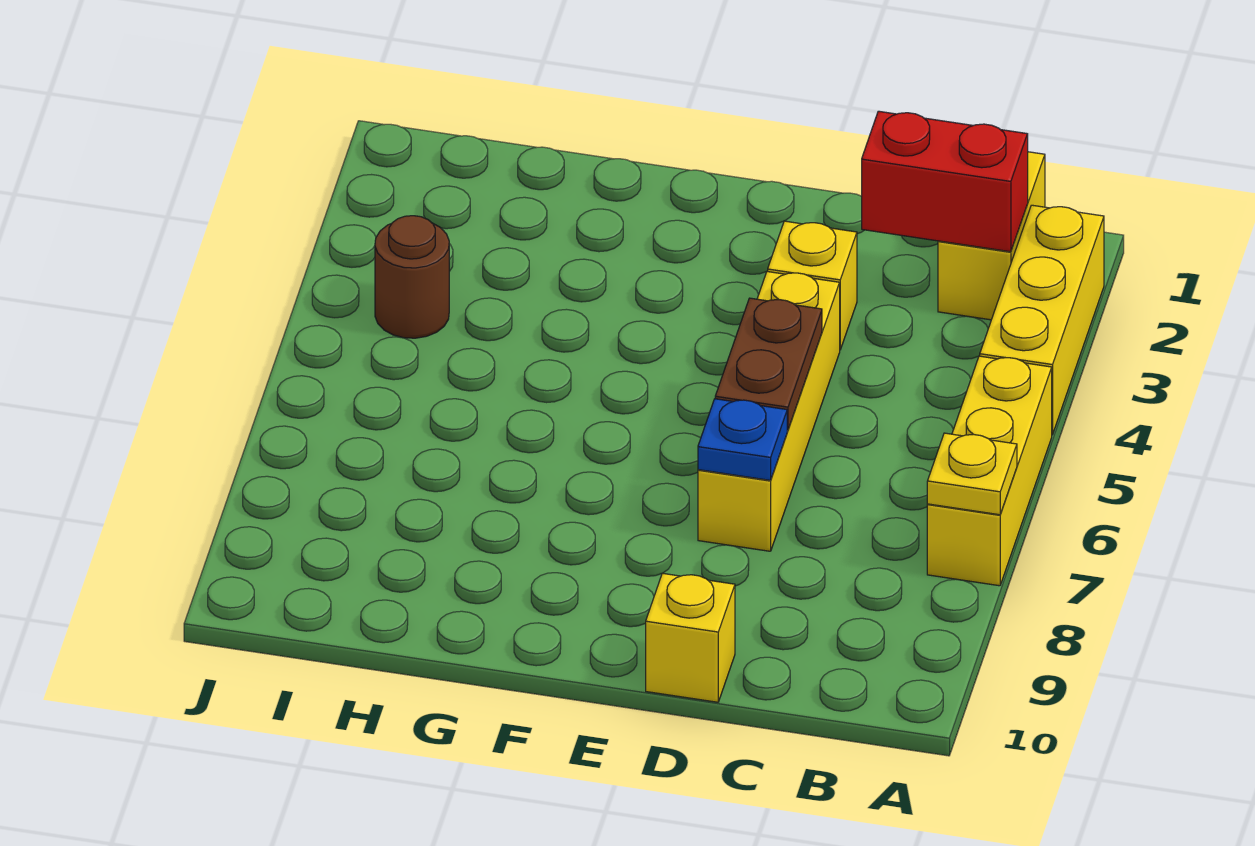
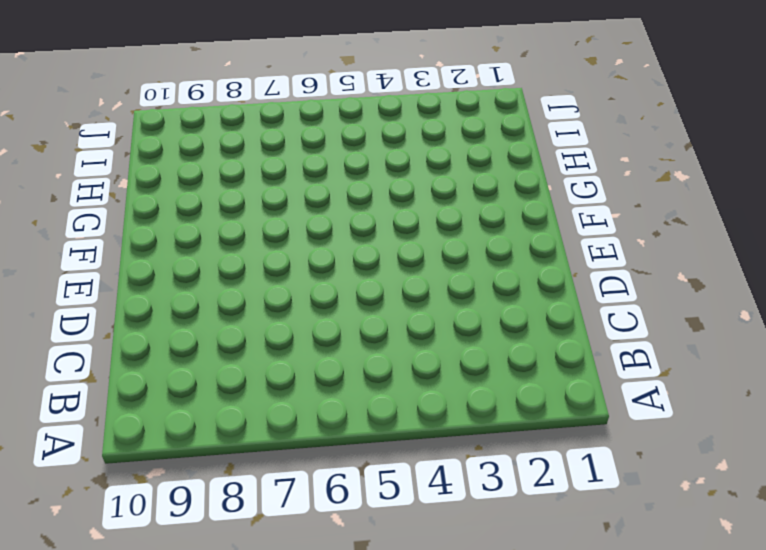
none -> yellow brick A2:A4 level 1
none -> yellow brick A5:A7 level 1

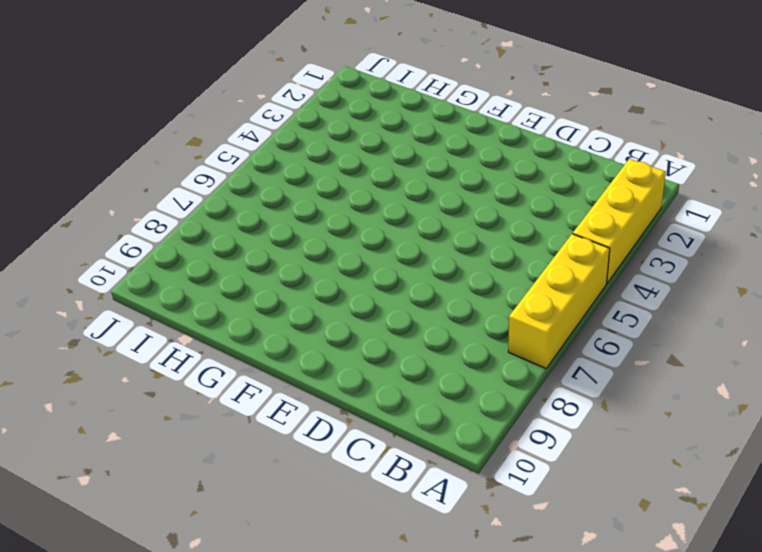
none -> yellow brick B1:B2 level 1
none -> yellow brick D3 level 1

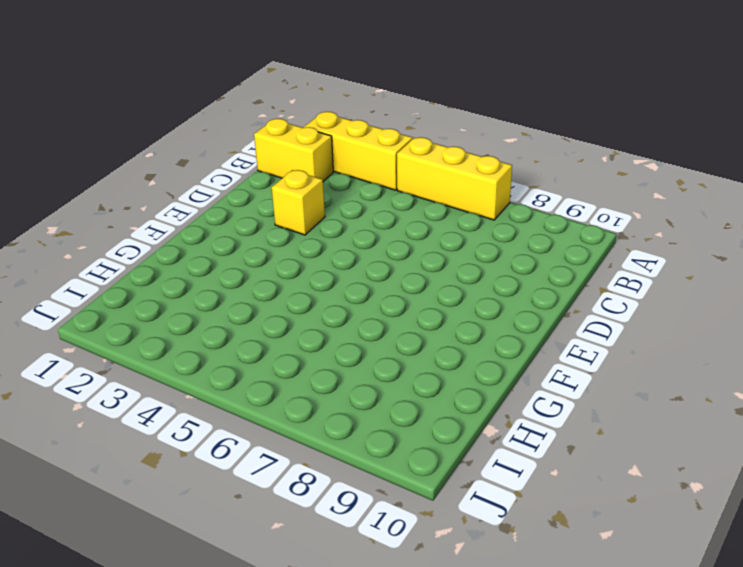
none -> yellow brick D4:D7 level 1
none -> yellow brick D10 level 1

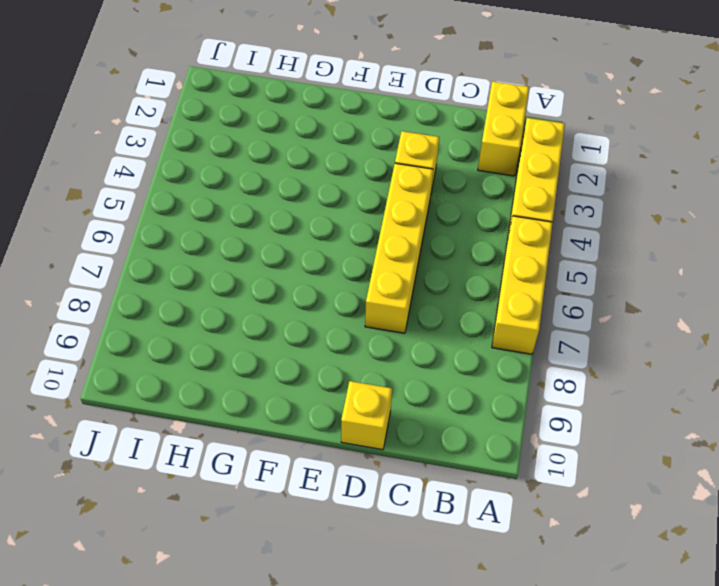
none -> brown round brick I4 level 1
none -> yellow plate A7 level 2

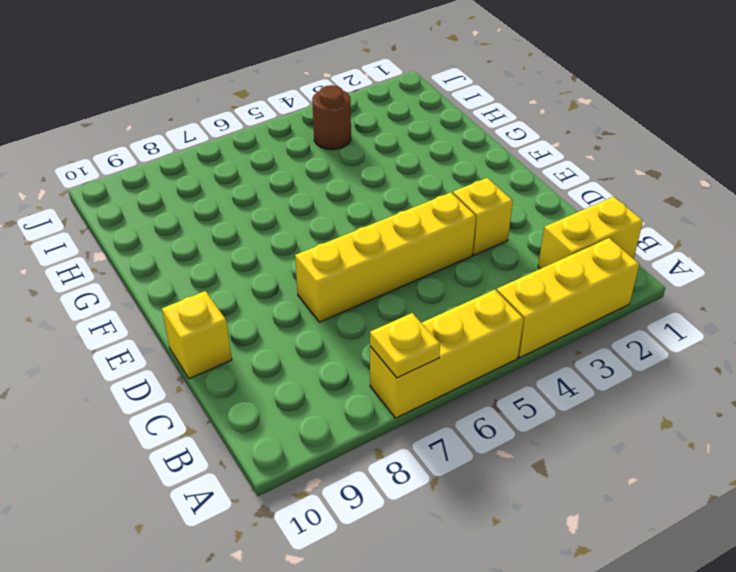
none -> red brick B2:C2 level 2
none -> brown plate D5:D6 level 2

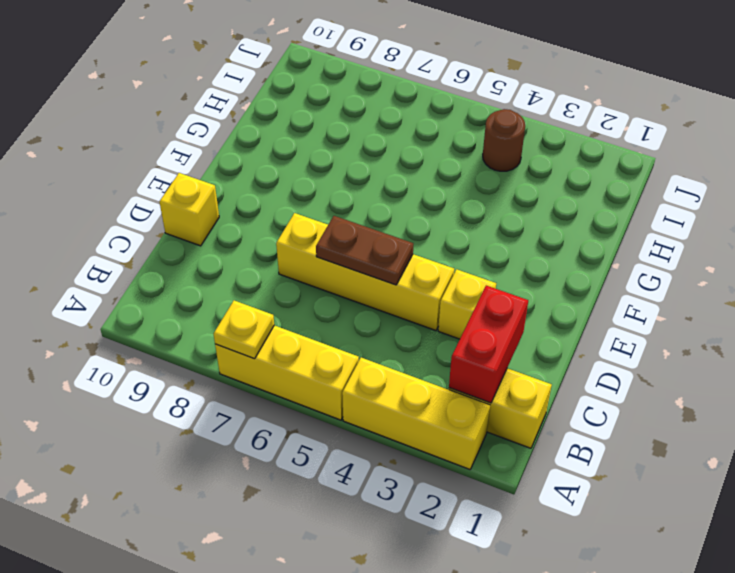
none -> blue plate D7 level 2

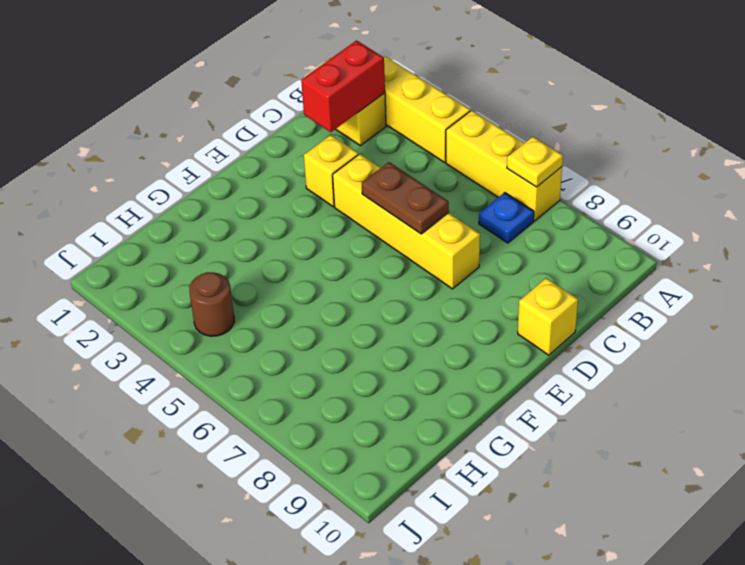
blue plate B7 level 1 -> blue plate D7 level 2

